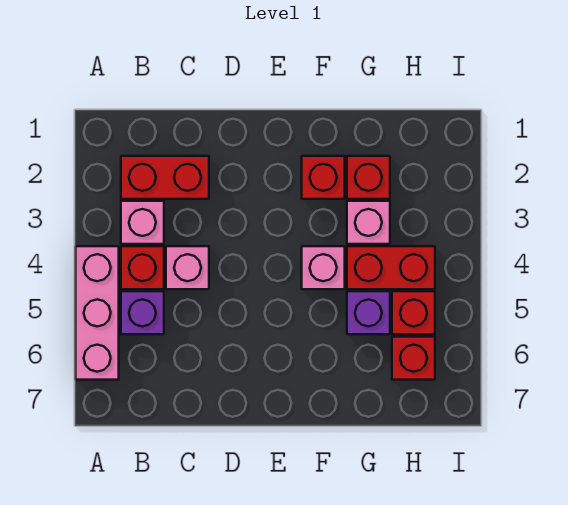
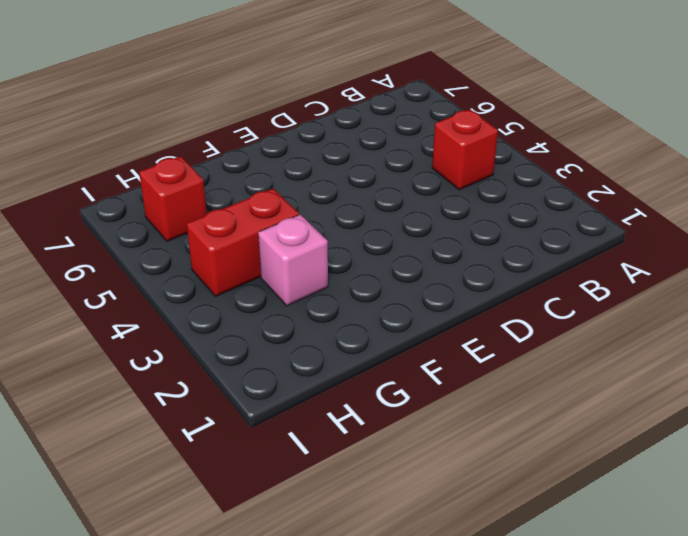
none -> pink brick A4:A6 level 1
none -> red brick B2:C2 level 1
none -> pink brick B3 level 1

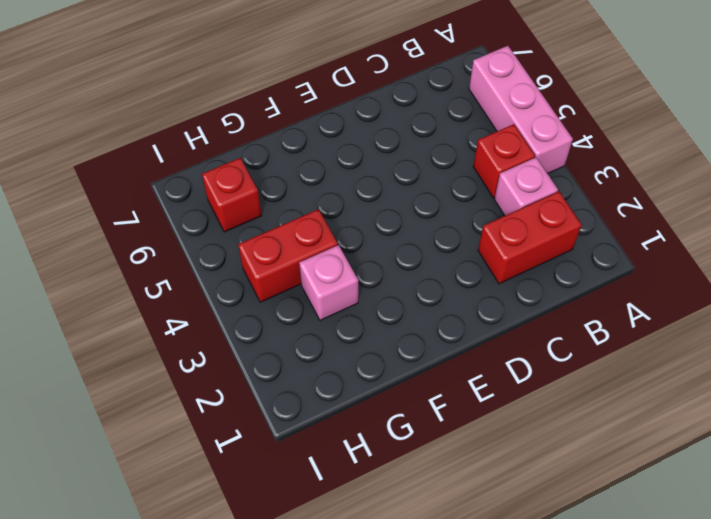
none -> purple brick B5 level 1
none -> pink brick C4 level 1
none -> red brick F2 level 1

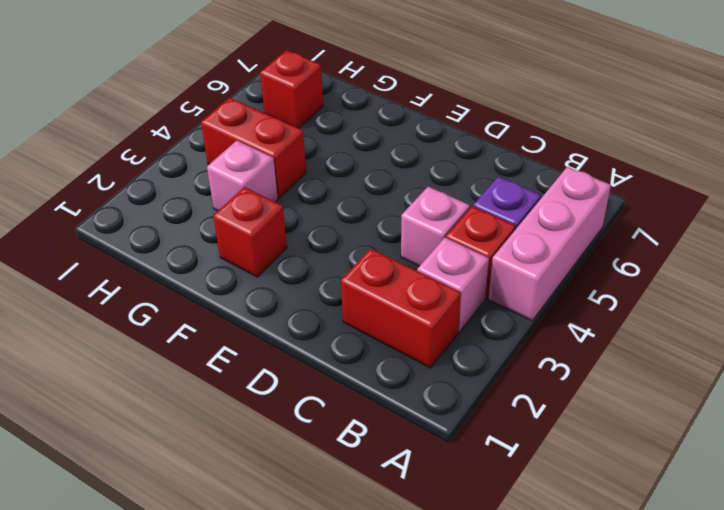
none -> pink brick F4 level 1
none -> red brick G2 level 1
none -> purple brick G5 level 1

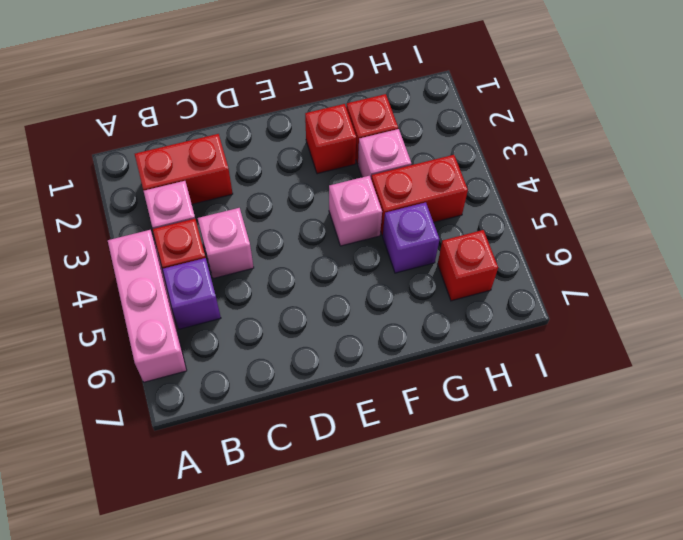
none -> red brick H5 level 1

